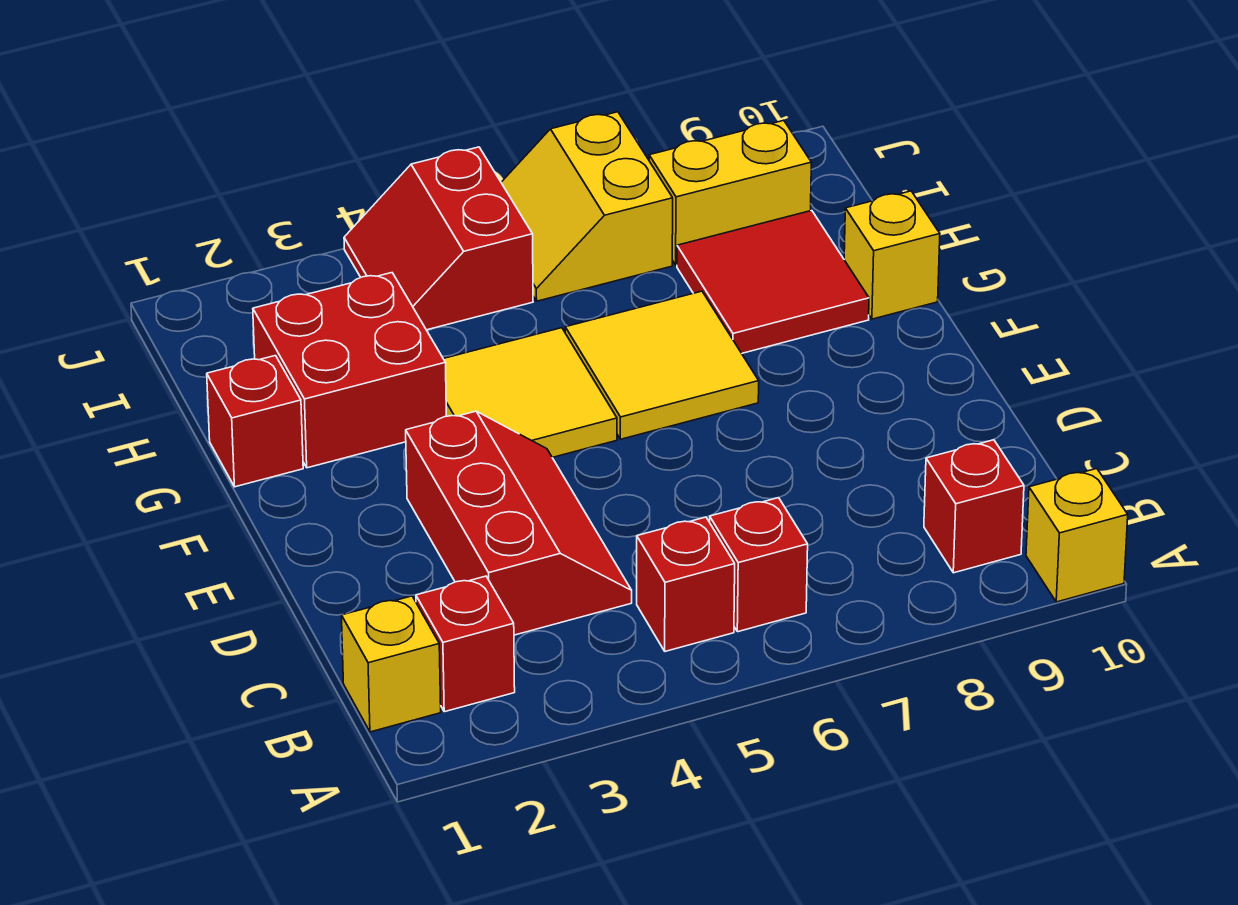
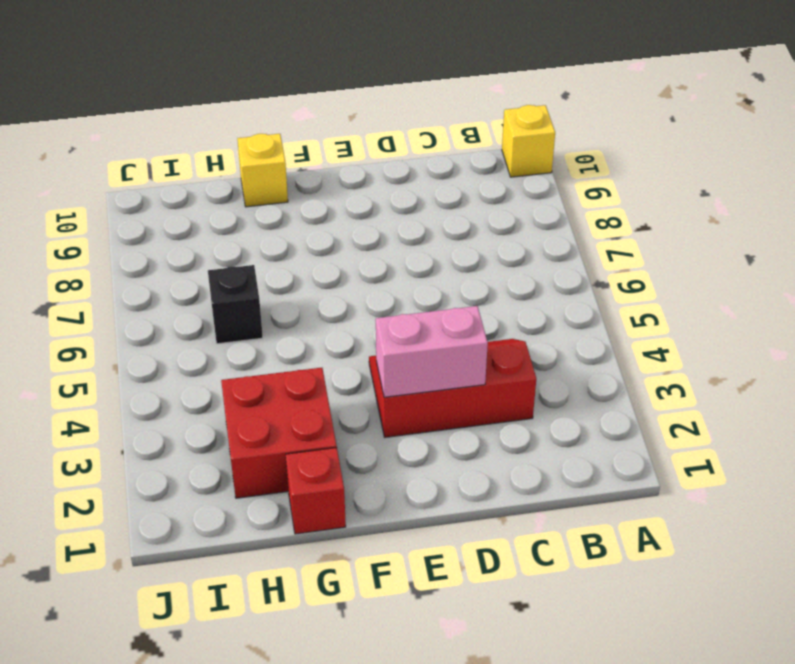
pink brick D3:E3 level 2 -> none
black brick H6 level 1 -> none
none -> yellow brick B1 level 1
none -> red brick B2 level 1
none -> red brick B5 level 1

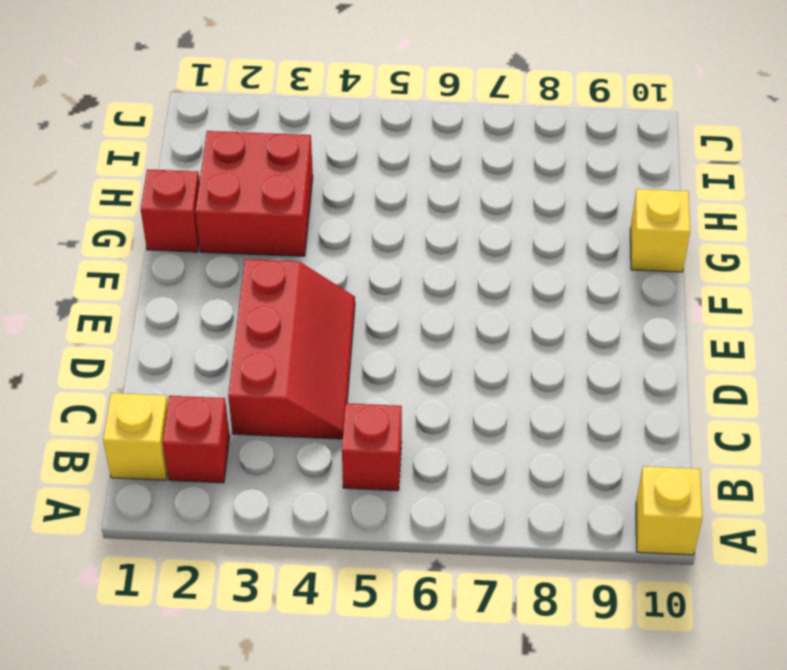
none -> red brick B6 level 1
none -> red brick B9 level 1
none -> yellow tile F4:G5 level 1

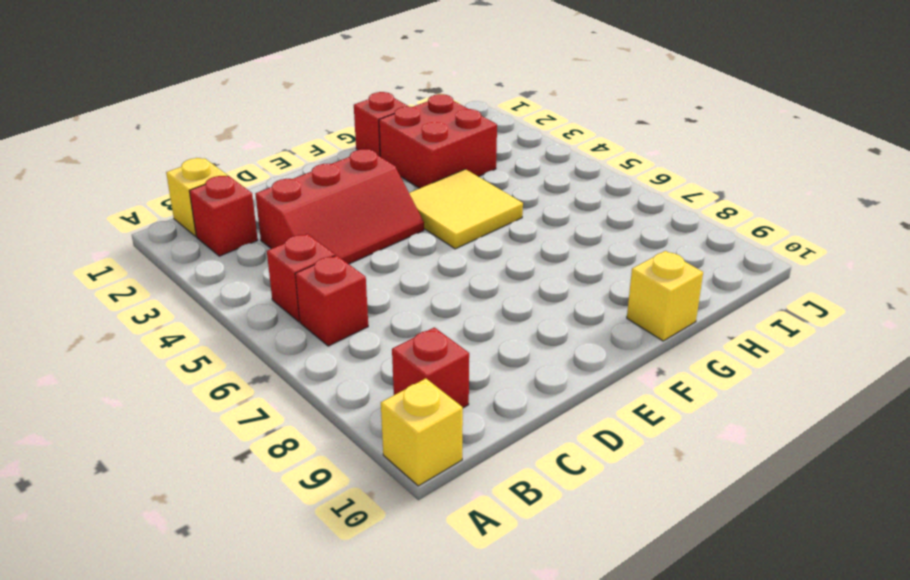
none -> yellow tile F6:G7 level 1
none -> red tile G8:H9 level 1
none -> red slope I4:J5 level 1 top 5

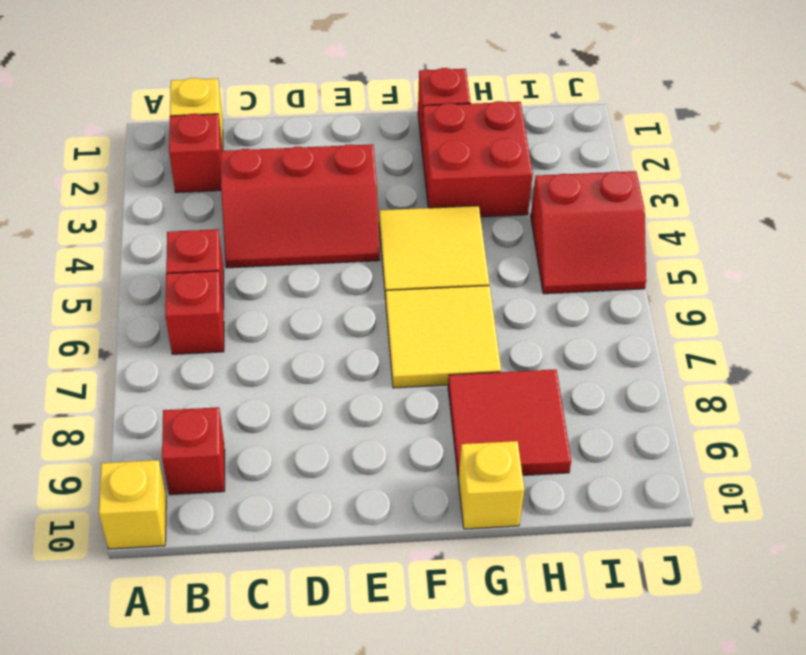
red slope I4:J5 level 1 top 4 -> red slope I4:J5 level 1 top 5
none -> yellow slope I6:J7 level 1 top 7
none -> yellow brick I8:I9 level 1

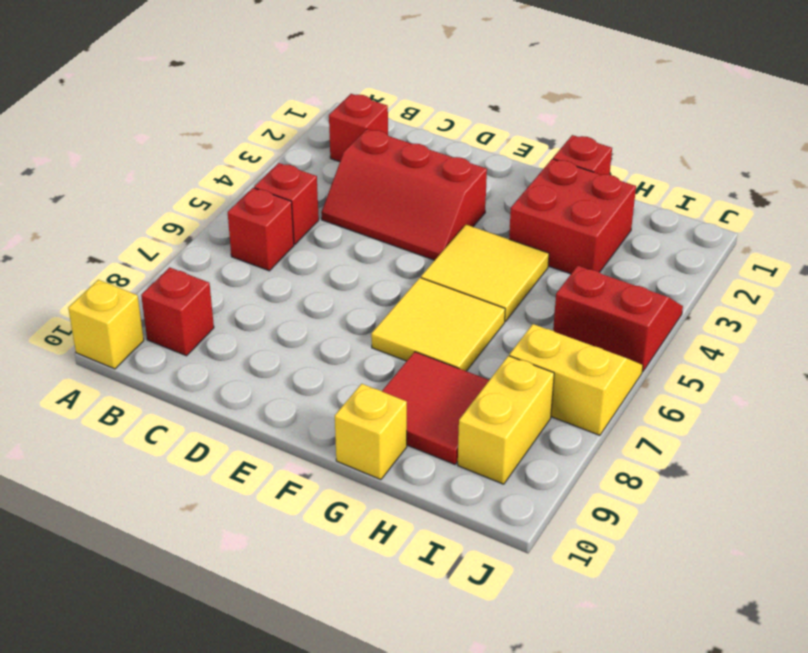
none -> yellow brick B1 level 1

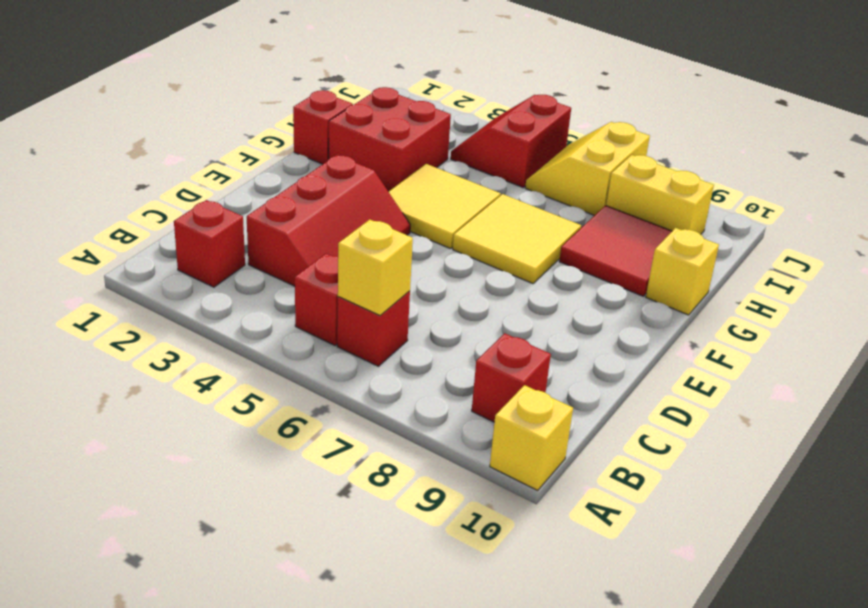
yellow brick B6 level 2 -> yellow brick B1 level 1

